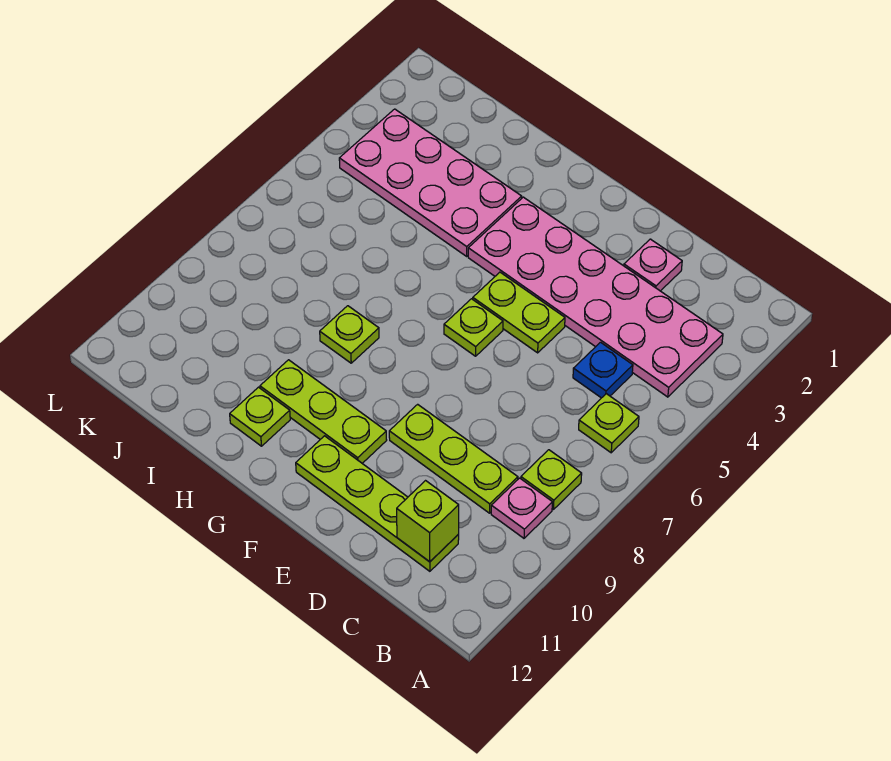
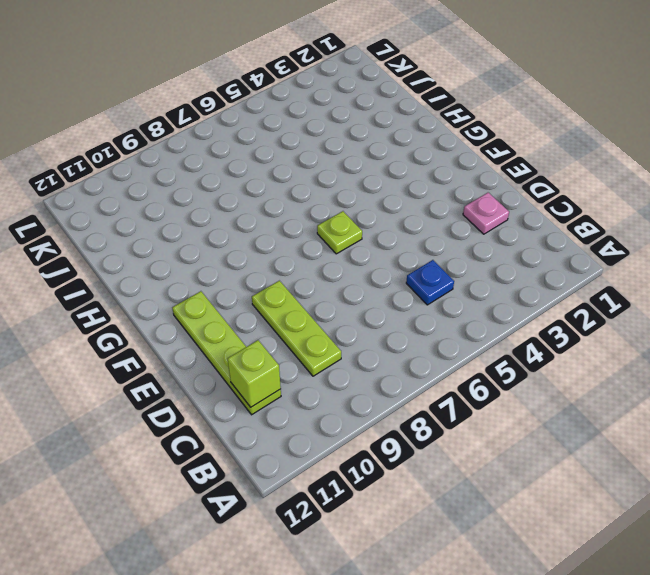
none -> pink plate B3:G4 level 1
none -> lime plate B6 level 1
none -> lime plate B8 level 1

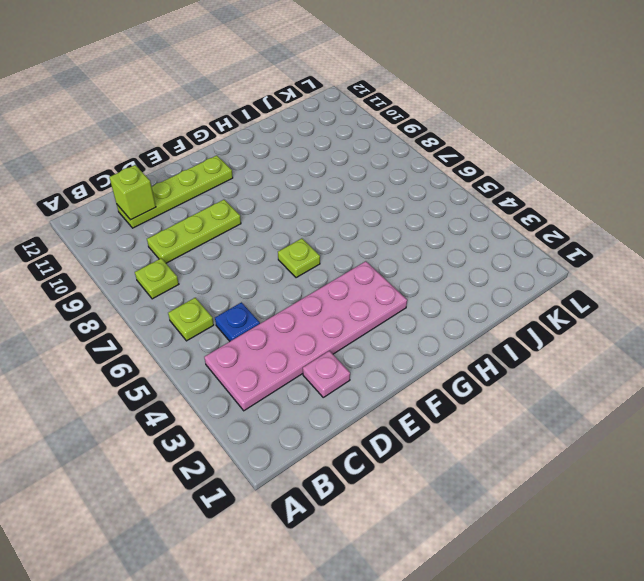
none -> pink plate B9 level 1
none -> lime plate E5:F5 level 1
none -> lime plate F10:H10 level 1

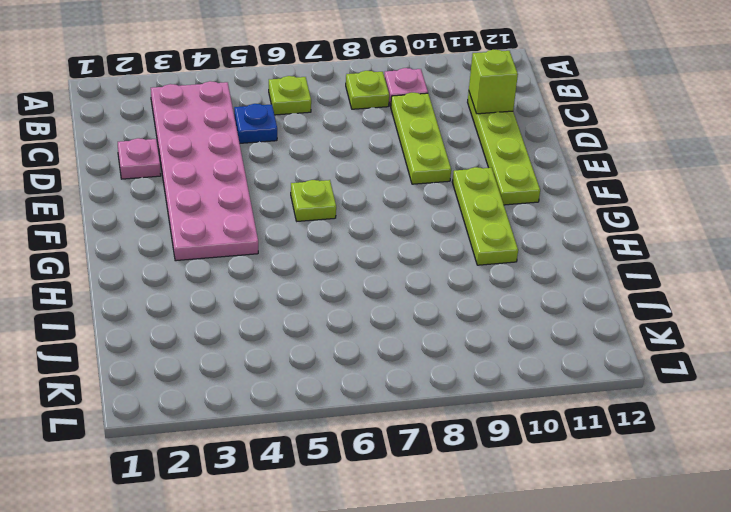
none -> lime plate E5:F5 level 1
none -> pink plate H3:K4 level 1
none -> lime plate H8 level 1

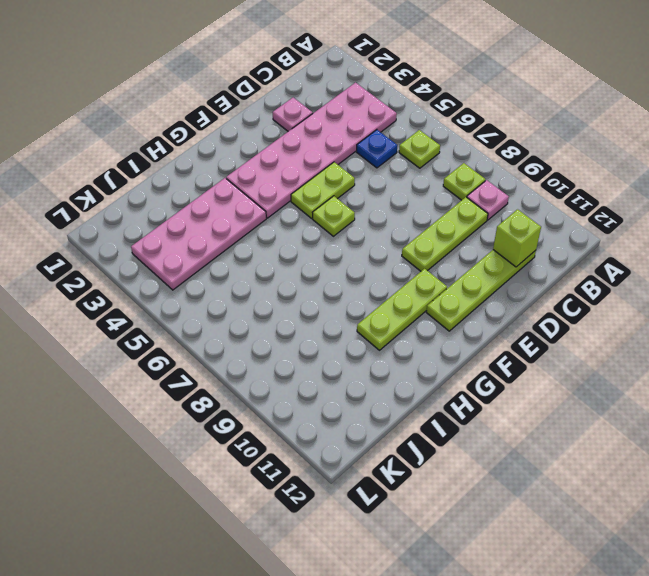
none -> lime plate H8 level 1
none -> lime plate H11 level 1

